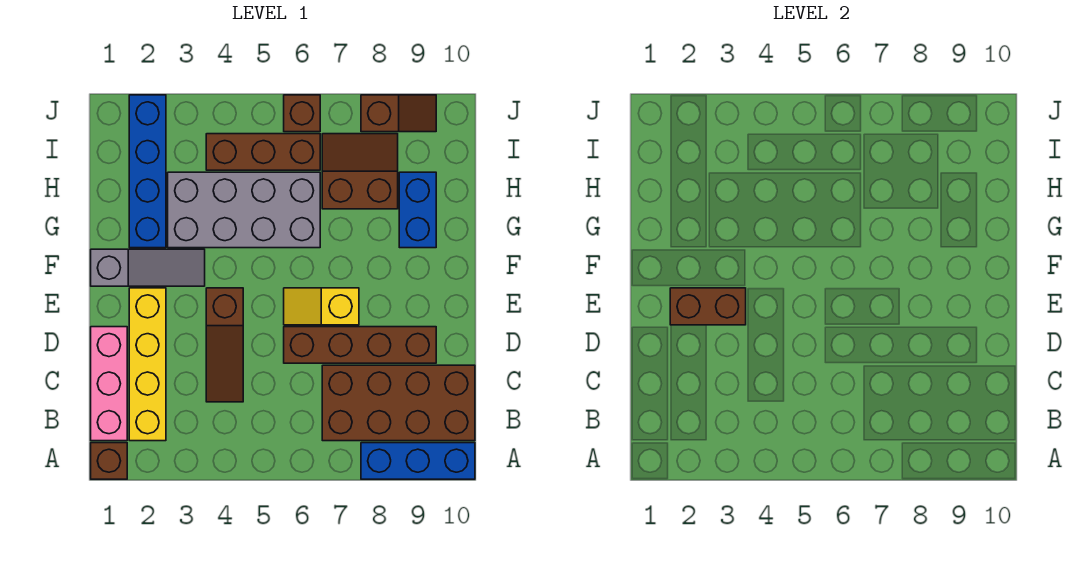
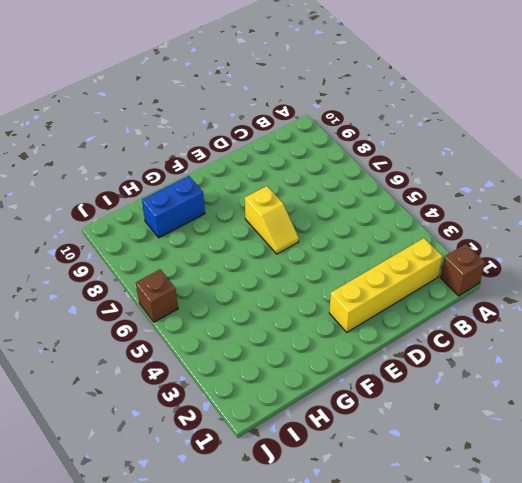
none -> blue brick A8:A10 level 1
none -> pink brick B1:D1 level 1
none -> brown brick B7:C10 level 1

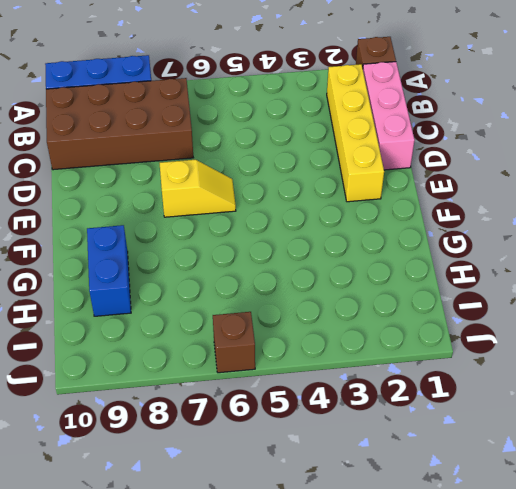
none -> brown slope C4:E4 level 1 top E
none -> brown brick D6:D9 level 1
none -> grey slope F1:F3 level 1 top 1

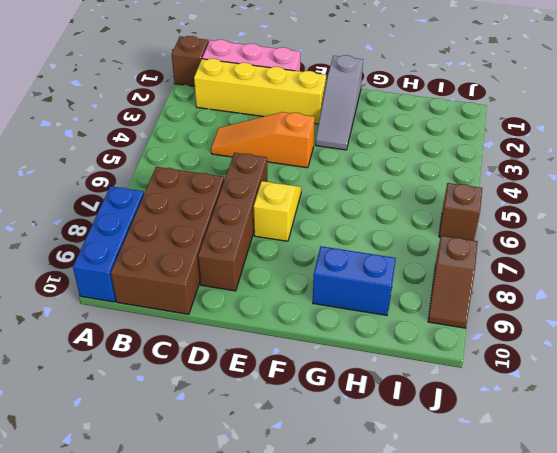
orange slope C4:E4 level 1 top E -> brown slope C4:E4 level 1 top E
none -> blue brick G2:J2 level 1
none -> grey brick G3:H6 level 1
none -> brown slope H7:I8 level 1 top H

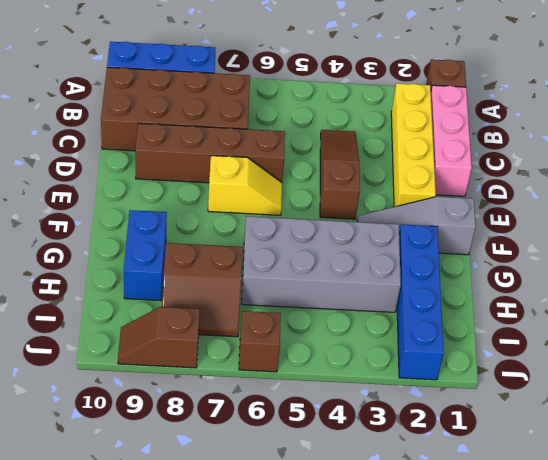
none -> brown brick I4:I6 level 1
none -> brown brick E2:E3 level 2

